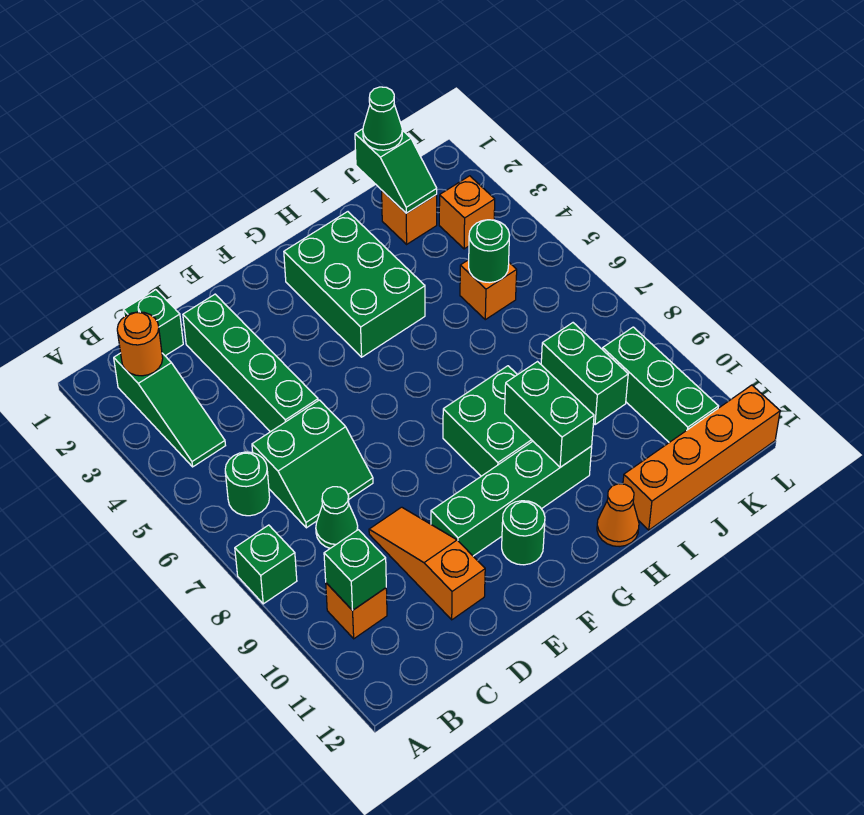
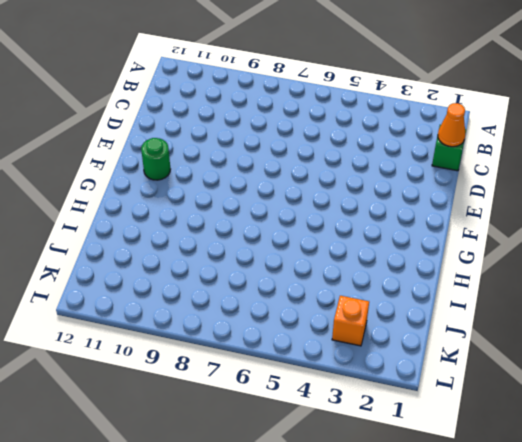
orange cone C1 level 2 -> orange cone H12 level 1
none -> green brick A8 level 1
none -> green slope B2:B4 level 1 top 2
none -> green round brick B6 level 1

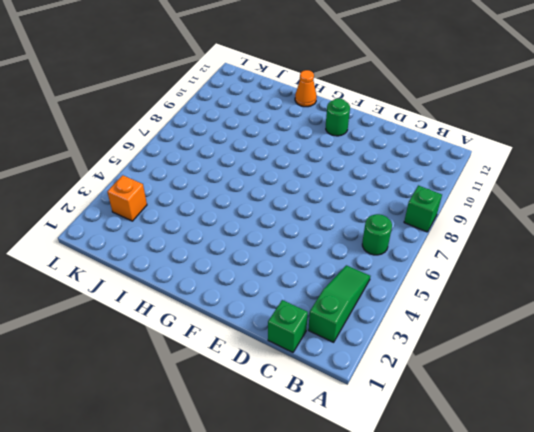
none -> orange brick B10 level 1
none -> green slope C6:D7 level 1 top 6
none -> green cone C8 level 1

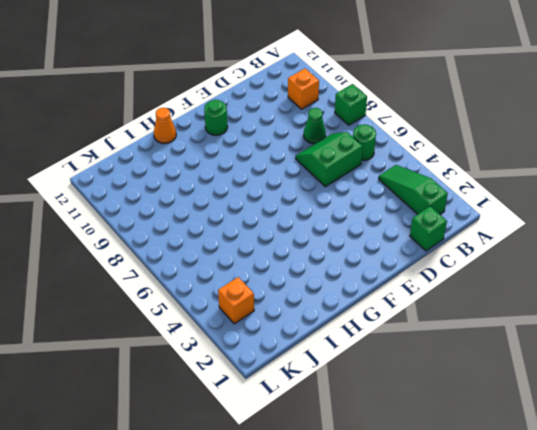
none -> green brick D2:D5 level 1
none -> orange slope D9:D11 level 1 top 11
none -> green brick E10:H10 level 1

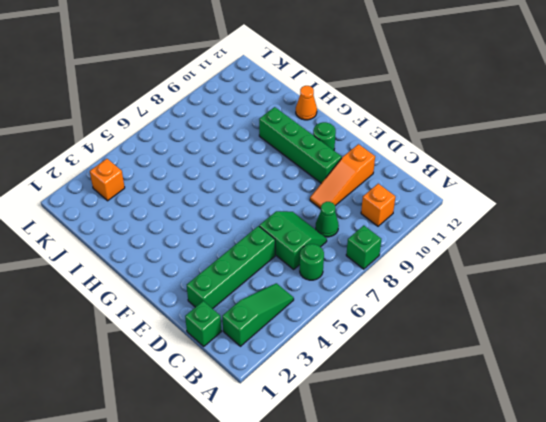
none -> green brick G2:H4 level 1
none -> green brick G8:H9 level 1
none -> orange brick I12:L12 level 1

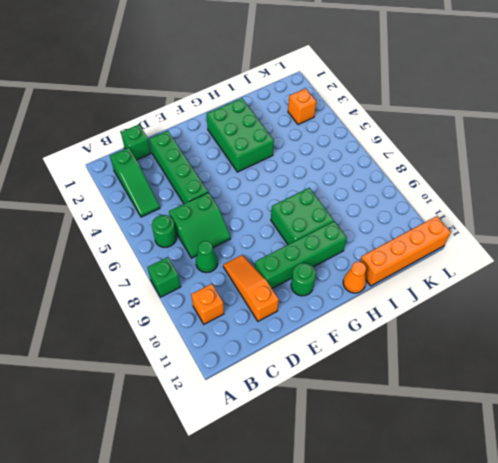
none -> orange brick J2 level 1
none -> orange brick J5 level 1
none -> green brick J8:J9 level 1

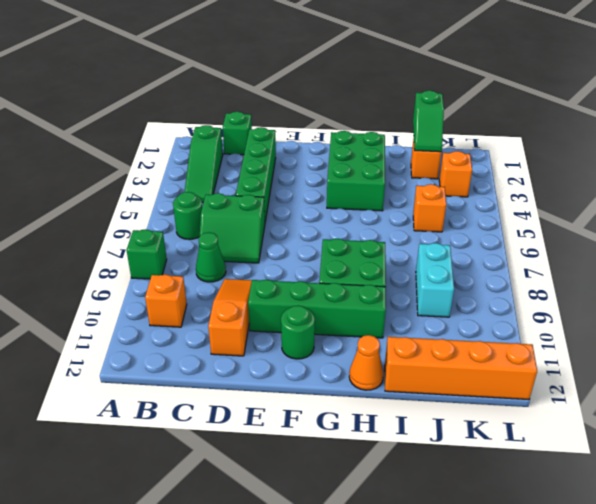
cyan brick J8:J9 level 1 -> green brick J8:J9 level 1
none -> green brick K9:K11 level 1
none -> orange round brick B2 level 2
none -> green brick B10 level 2

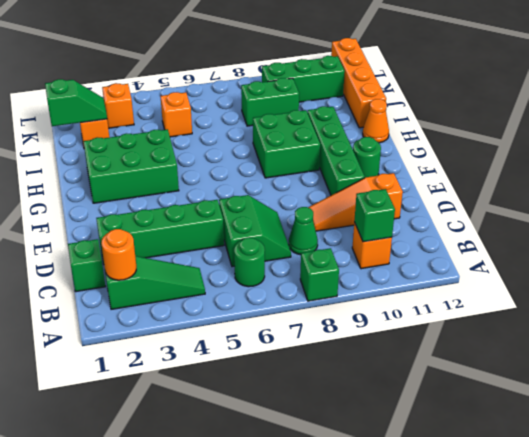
none -> green brick H9:H10 level 2
none -> green round brick J5 level 2
none -> green cone J1 level 3

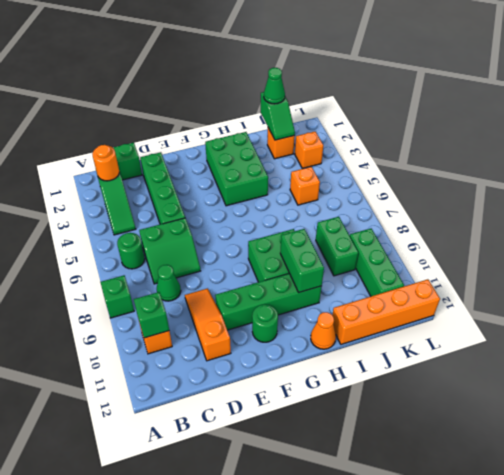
none -> green round brick J5 level 2

